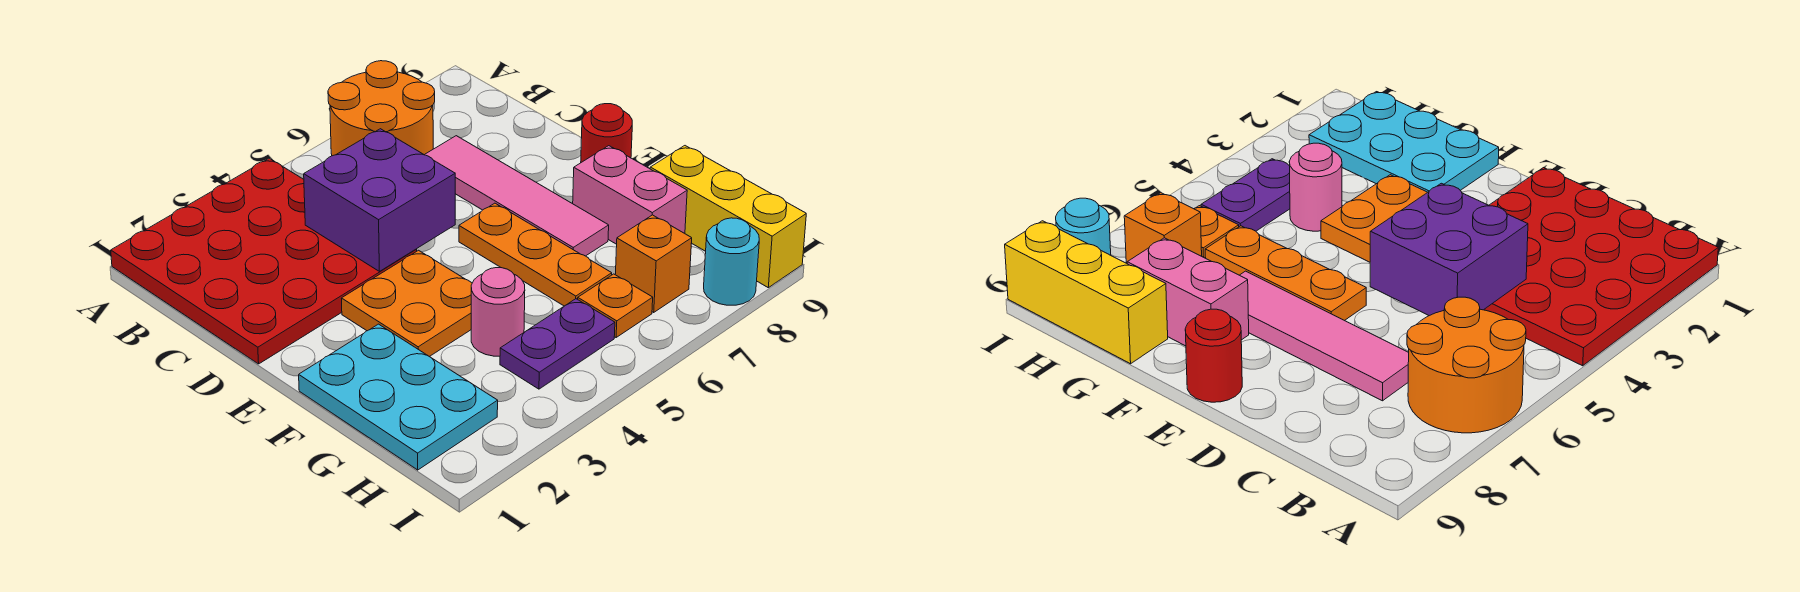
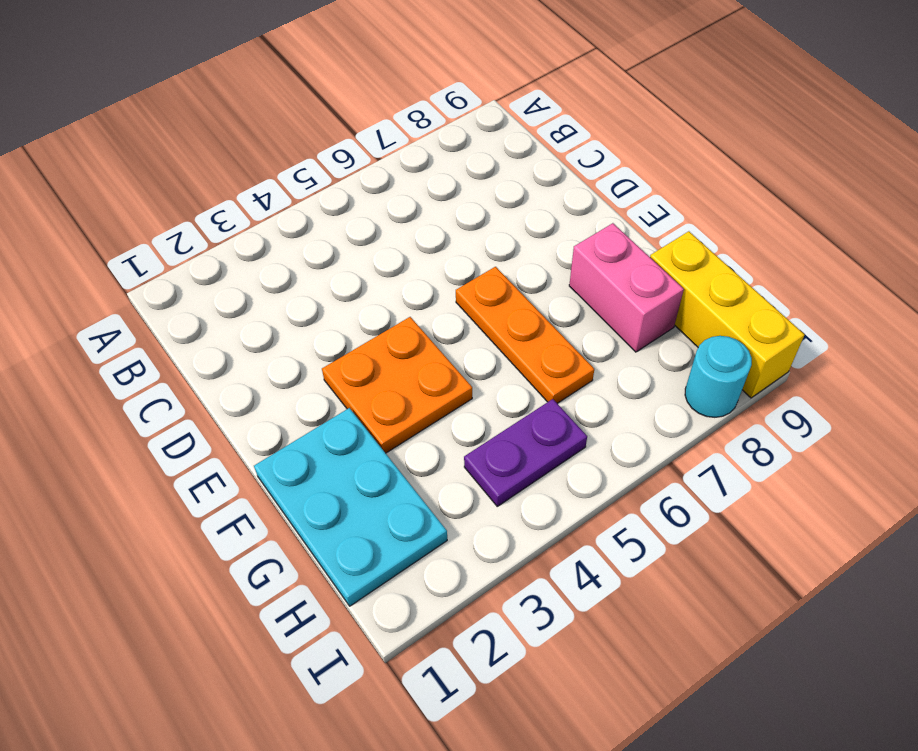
none -> red plate A1:D4 level 1
none -> orange round brick A6:B7 level 1
none -> pink tile C7:F7 level 1

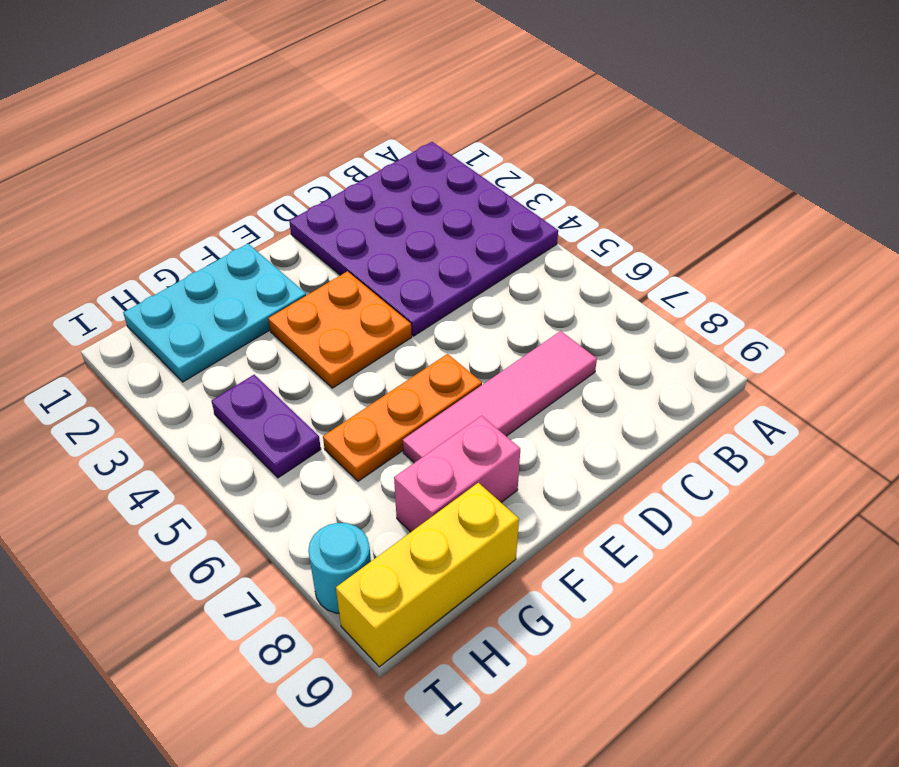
purple plate A1:D4 level 1 -> red plate A1:D4 level 1
none -> orange round brick A6:B7 level 1
none -> red round brick E9 level 1
none -> pink round brick G4 level 1

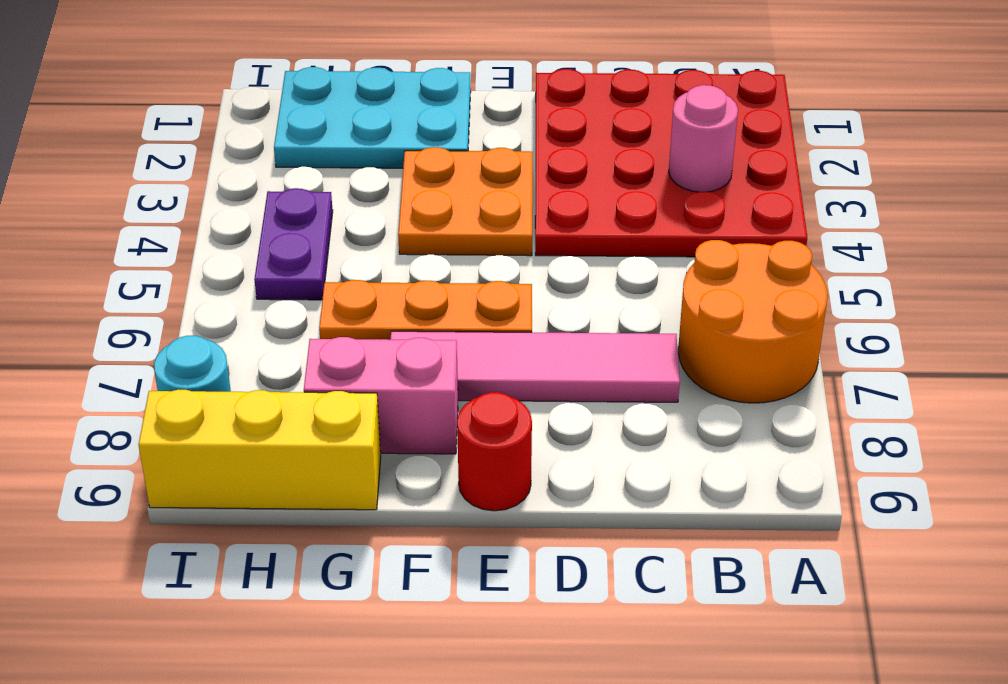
pink round brick B3 level 2 -> pink round brick G4 level 1
none -> orange plate H6 level 1
none -> orange brick H7 level 1
none -> purple brick C4:D5 level 2

